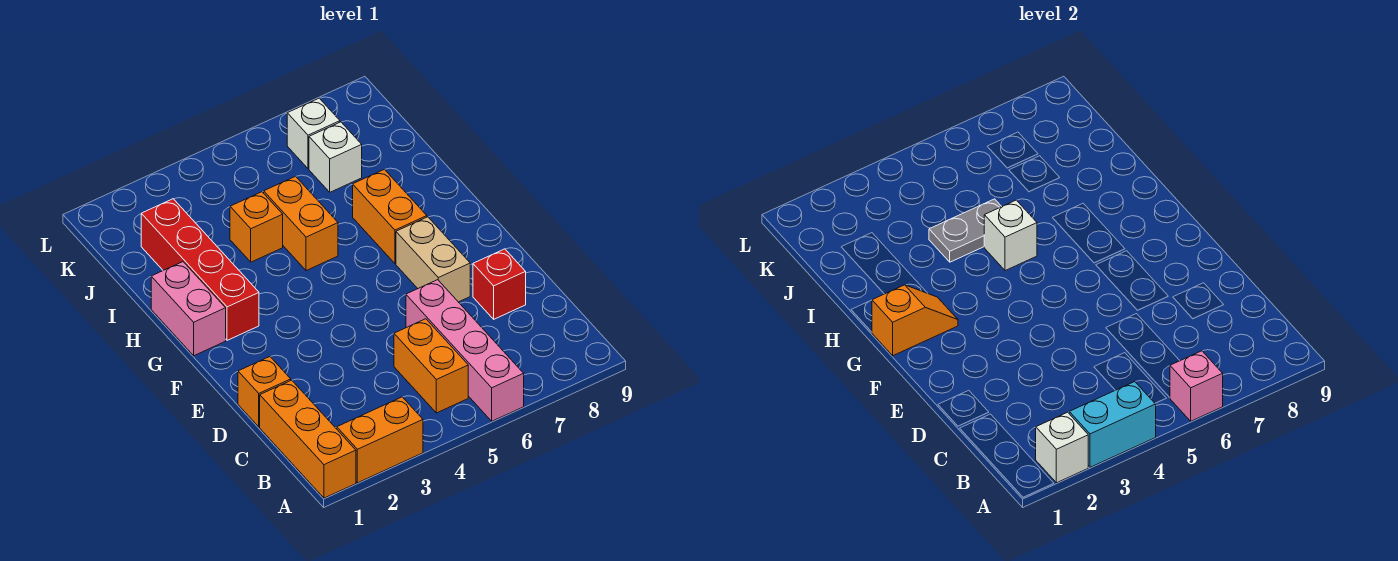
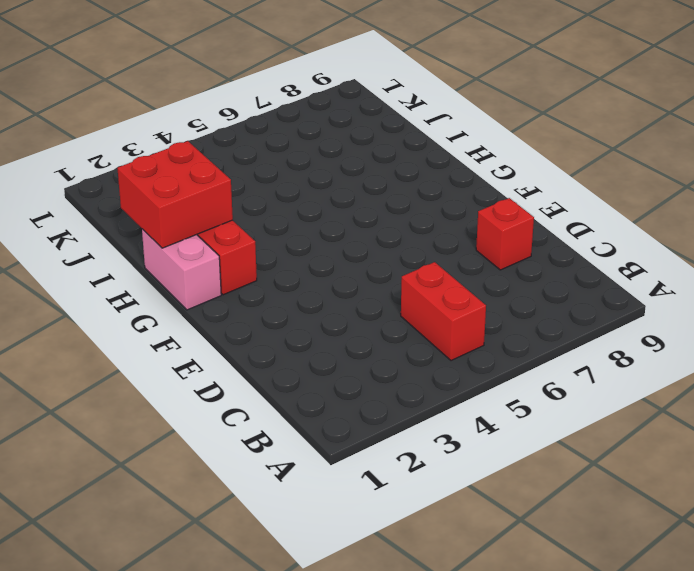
red brick B5:C5 level 1 -> orange brick B5:C5 level 1
red brick H1:I2 level 2 -> none
none -> orange brick A1:C1 level 1
none -> orange brick A2:A3 level 1
none -> pink brick A6:D6 level 1

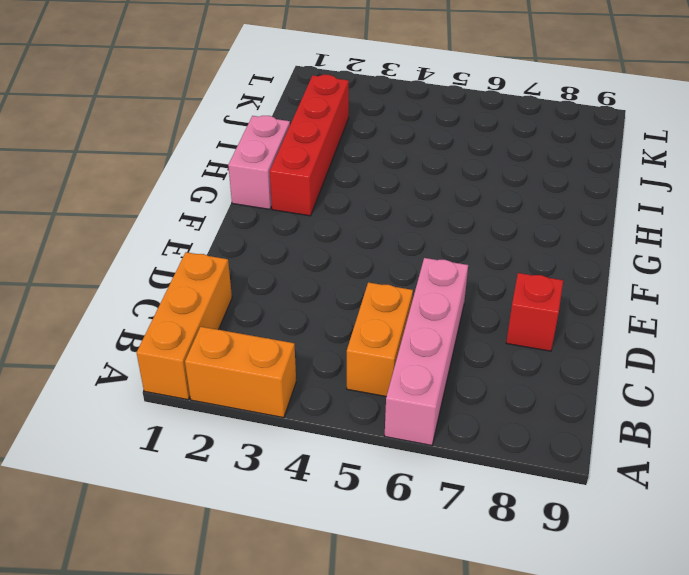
none -> orange brick D1 level 1
none -> tan brick E7:F7 level 1
none -> orange brick G7:H7 level 1

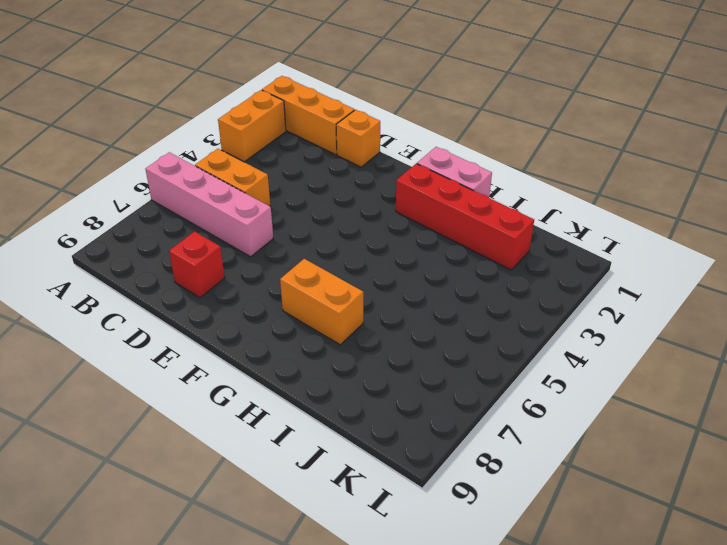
none -> tan brick E7:F7 level 1
none -> orange brick H5:I5 level 1
none -> orange brick I4 level 1

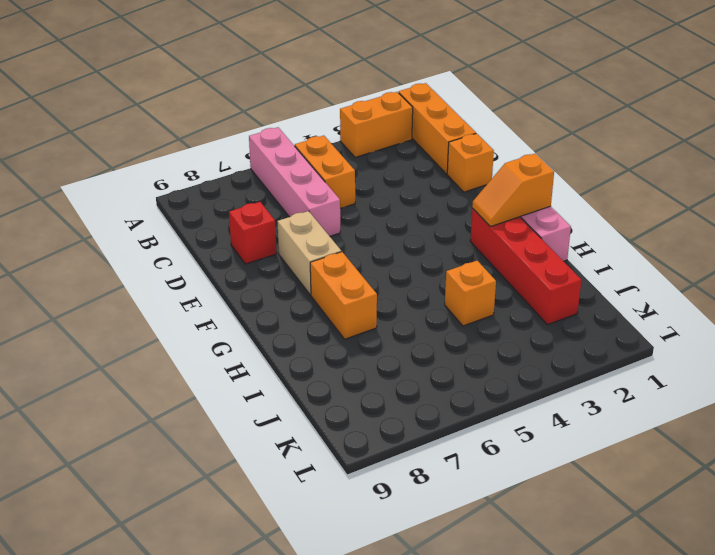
none -> orange brick H5:I5 level 1
none -> white brick J7 level 1
none -> white brick K7 level 1

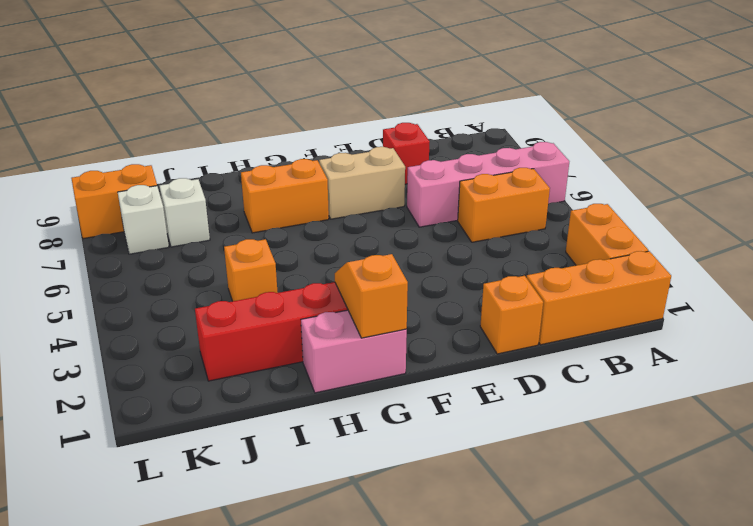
orange brick K8:L8 level 1 -> orange brick H5:I5 level 1
none -> white brick A2 level 2
none -> cyan brick A3:A4 level 2
none -> pink brick A6 level 2

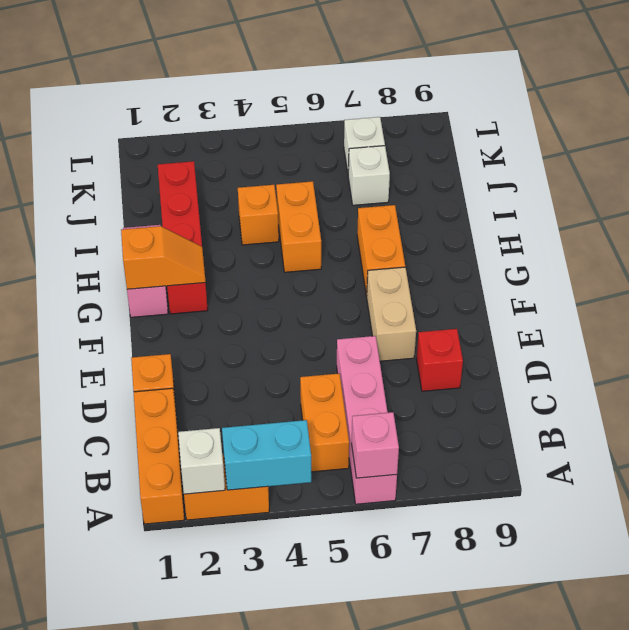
none -> white brick H5 level 2
none -> grey plate I4:I5 level 2

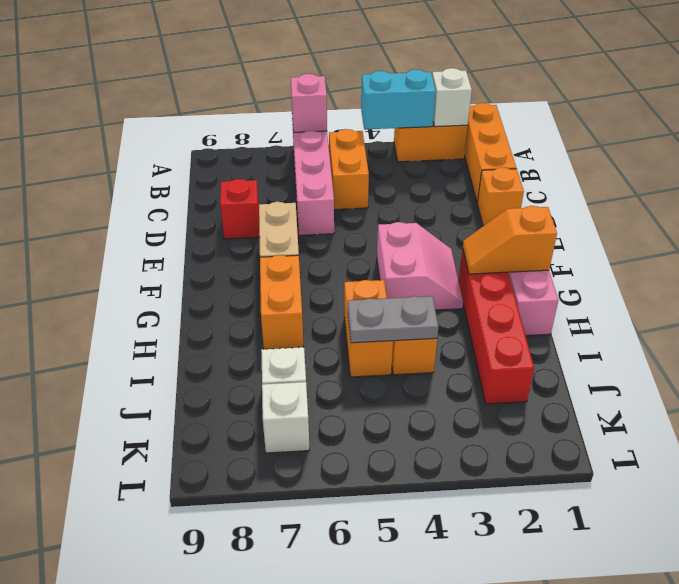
pink slope F3:G4 level 1 top 4 -> none
none -> white brick H5 level 2

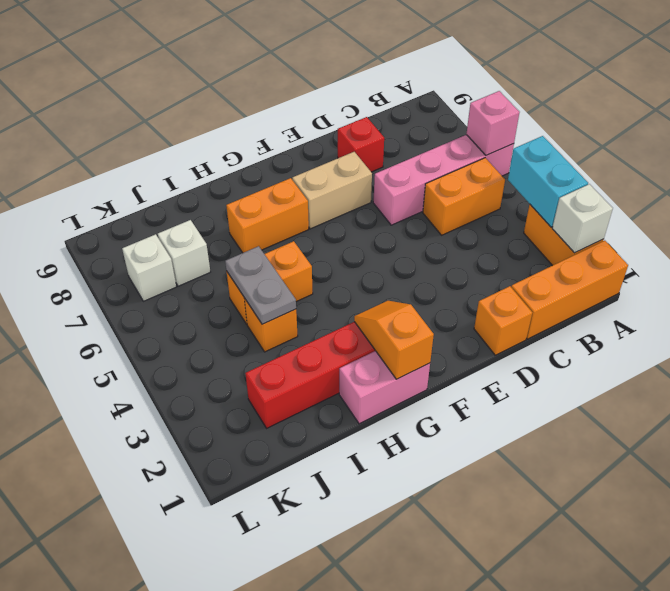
none -> white brick H5 level 2

